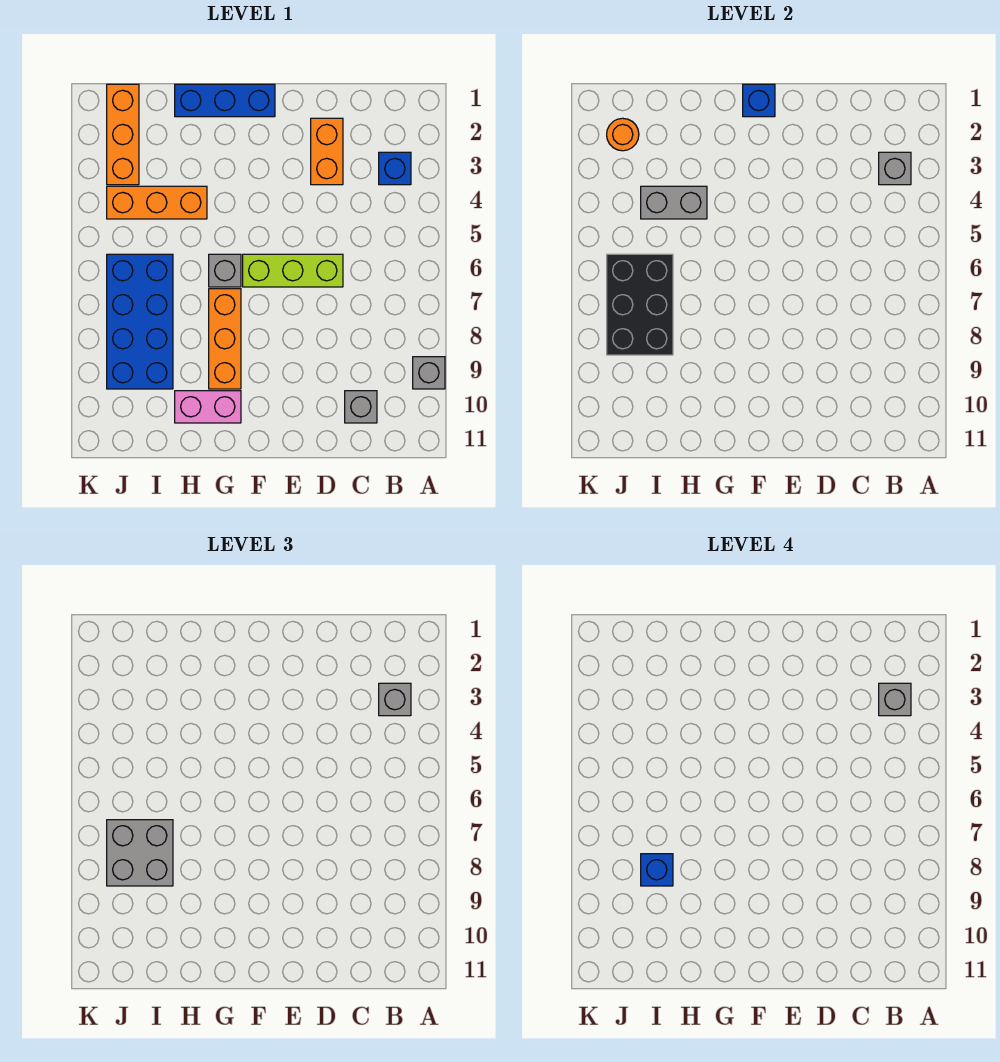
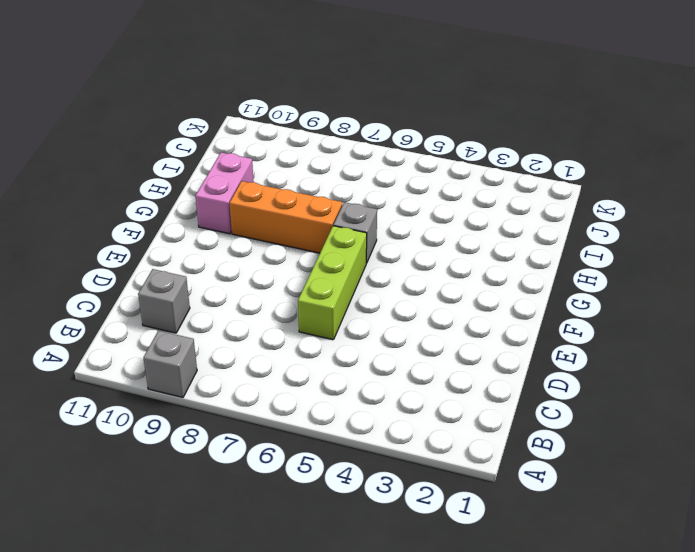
none -> blue brick B3 level 1
none -> orange brick D2:D3 level 1
none -> blue brick F1:H1 level 1

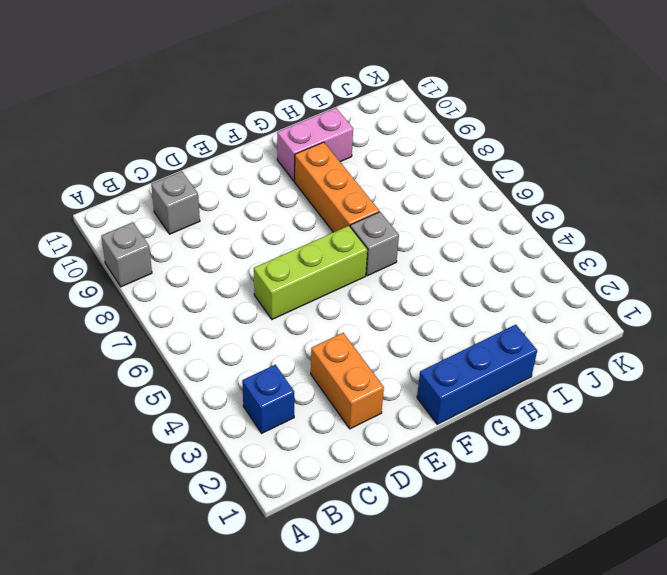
none -> orange brick H4:J4 level 1
none -> blue brick I6:J9 level 1
none -> orange brick J1:J3 level 1

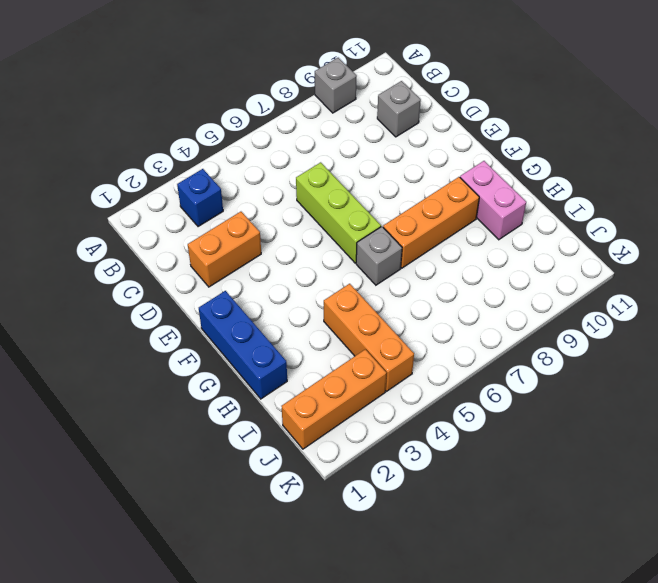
none -> blue brick I6:J9 level 1
none -> grey brick B3 level 2
none -> blue brick F1 level 2

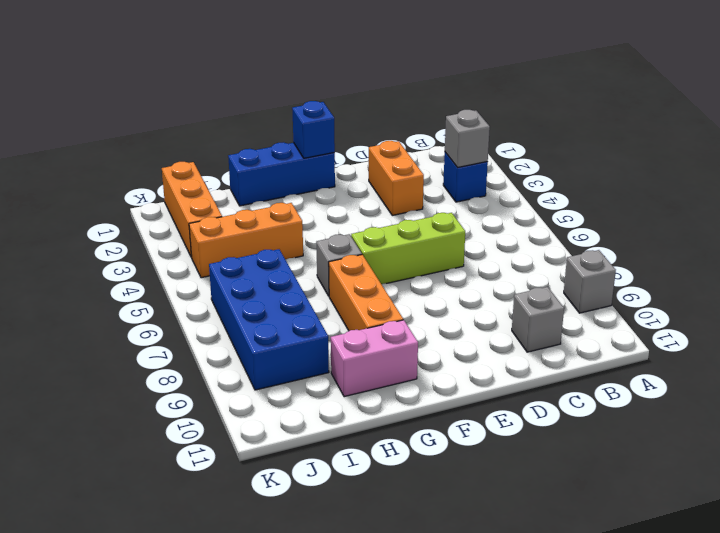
none -> grey brick H4:I4 level 2
none -> black brick I6:J8 level 2
none -> orange round brick J2 level 2

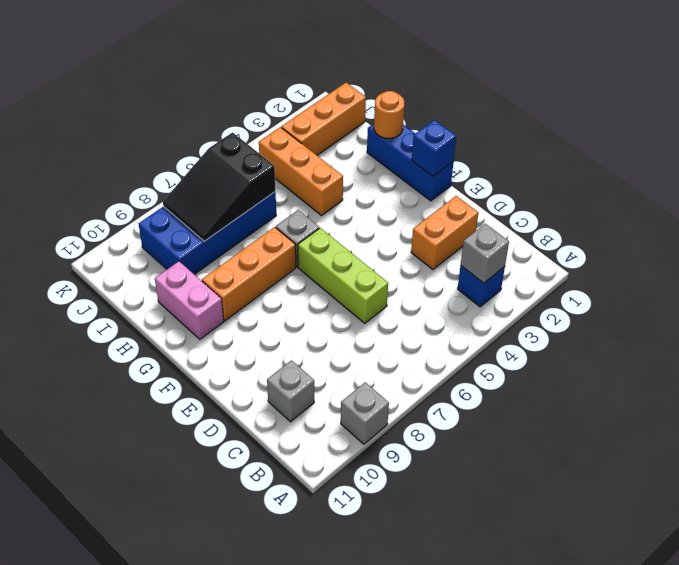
orange round brick H1 level 2 -> orange round brick J2 level 2
black slope I6:J8 level 2 top 6 -> black brick I6:J8 level 2
none -> grey brick H4:I4 level 2
none -> grey brick B3 level 3
none -> grey brick I7:J8 level 3

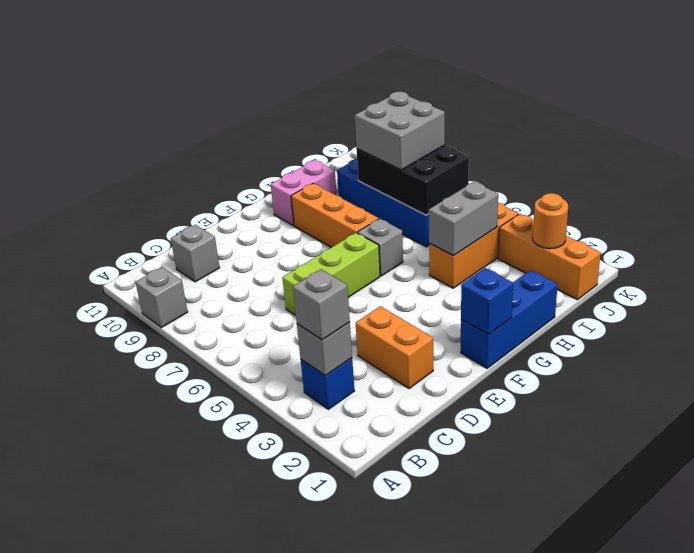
none -> grey brick B3 level 4
none -> blue brick I8 level 4

